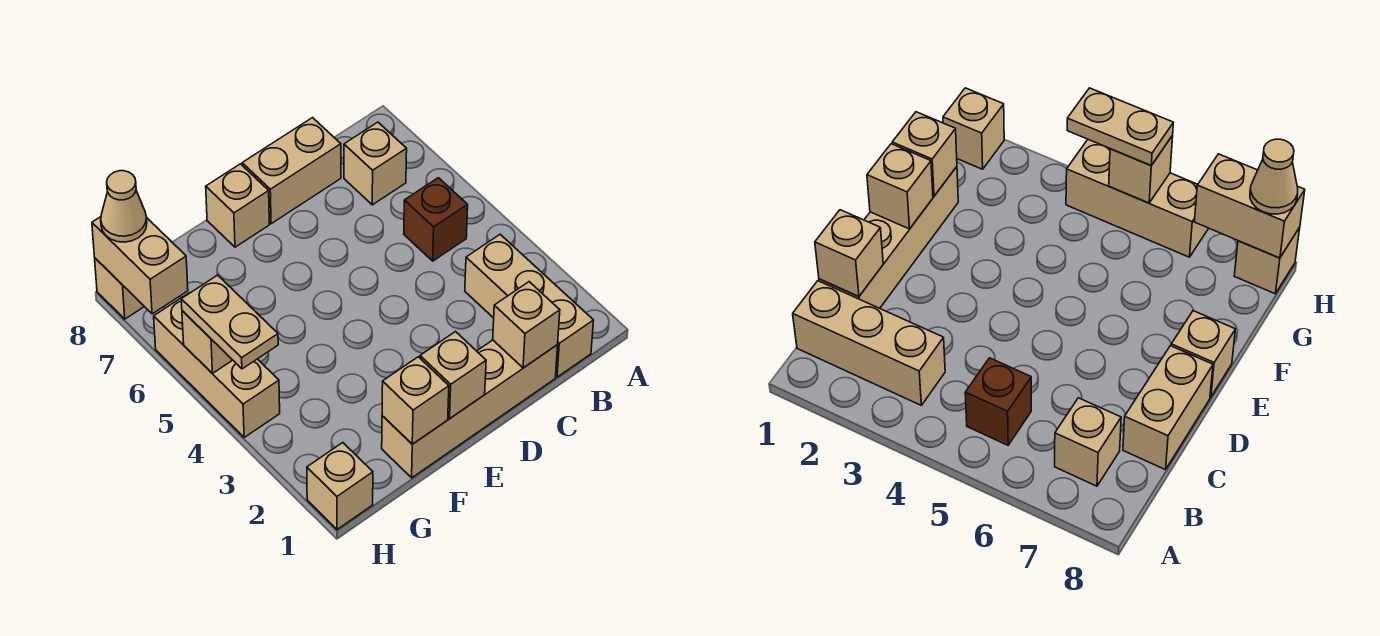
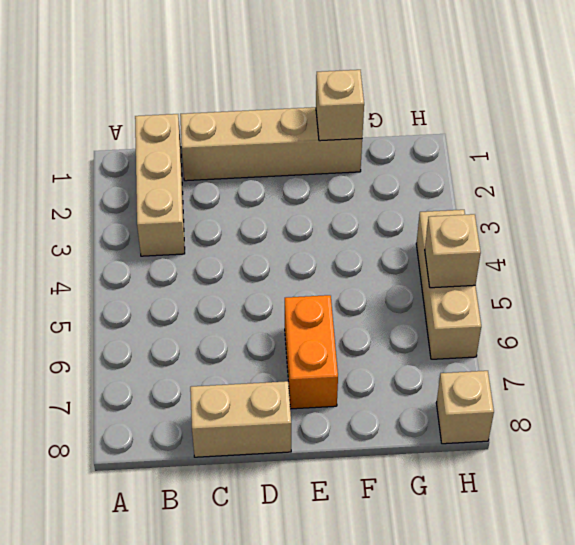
orange brick E6:E7 level 1 -> none
none -> brown brick B5 level 1
none -> tan brick B7 level 1
none -> tan brick E8 level 1

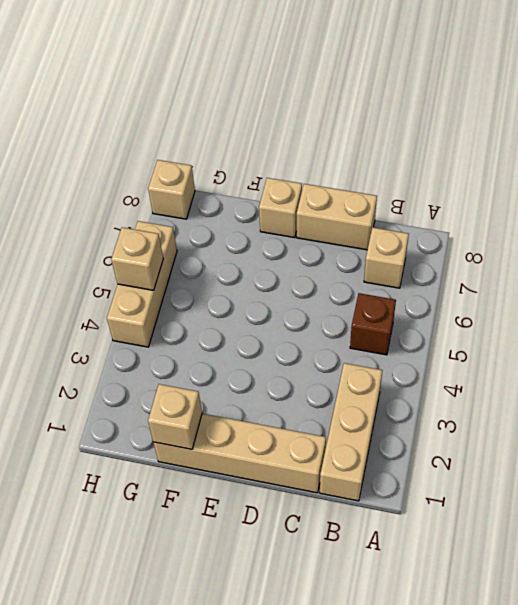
none -> tan brick H1 level 1
none -> tan brick C1 level 2
none -> tan brick E1 level 2

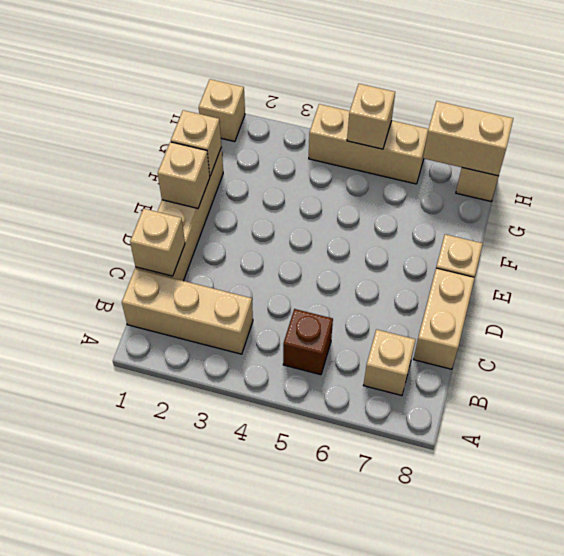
none -> tan plate H4:H5 level 3
none -> tan cone H8 level 3

